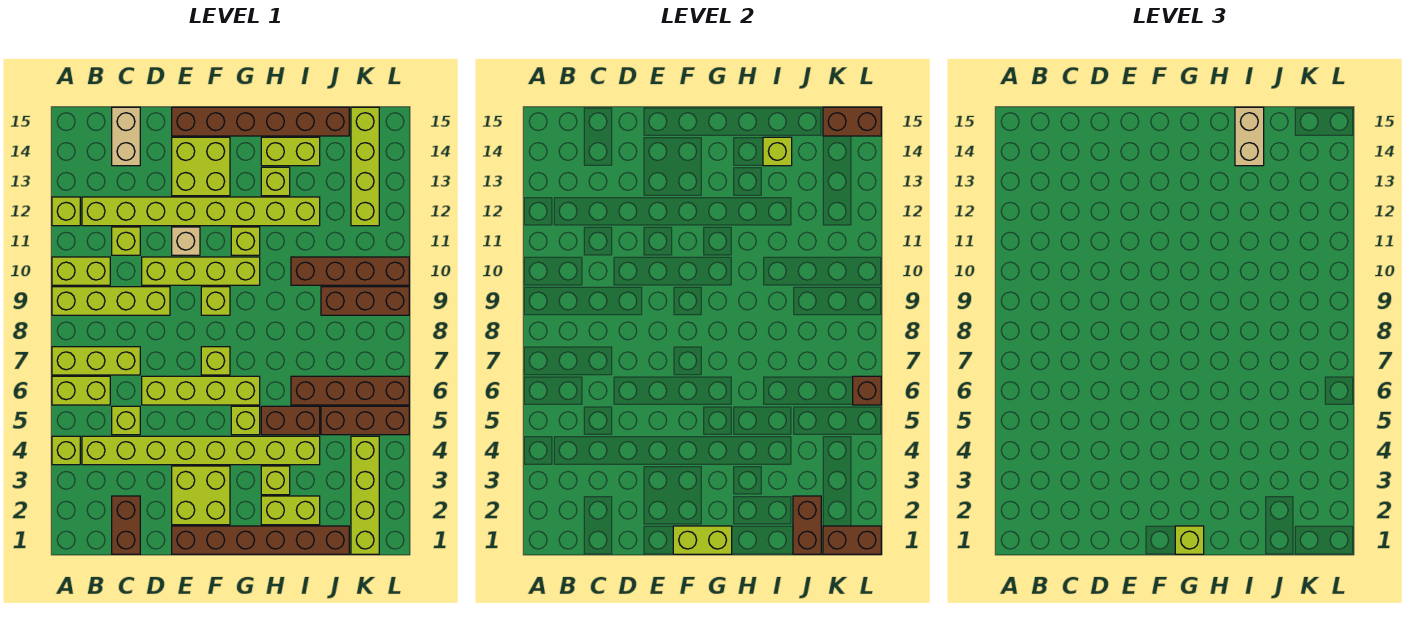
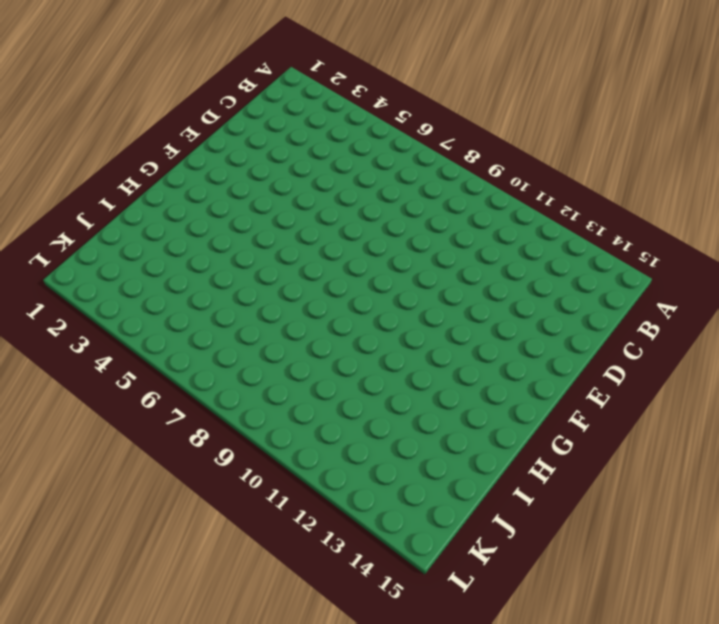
none -> lime brick A4 level 1
none -> lime brick A6:B6 level 1
none -> lime brick A7:C7 level 1
none -> lime brick A9:D9 level 1

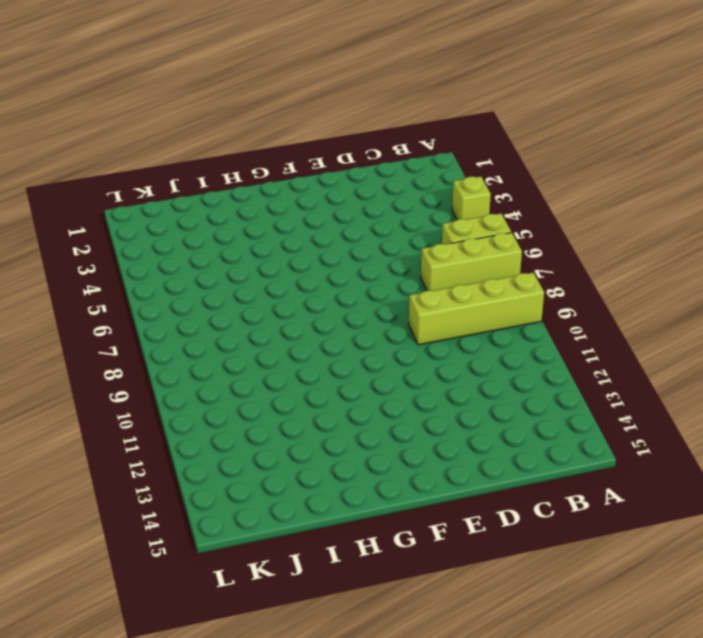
none -> lime brick A10:B10 level 1
none -> lime brick A12 level 1
none -> lime brick B4:I4 level 1
none -> lime brick B12:I12 level 1

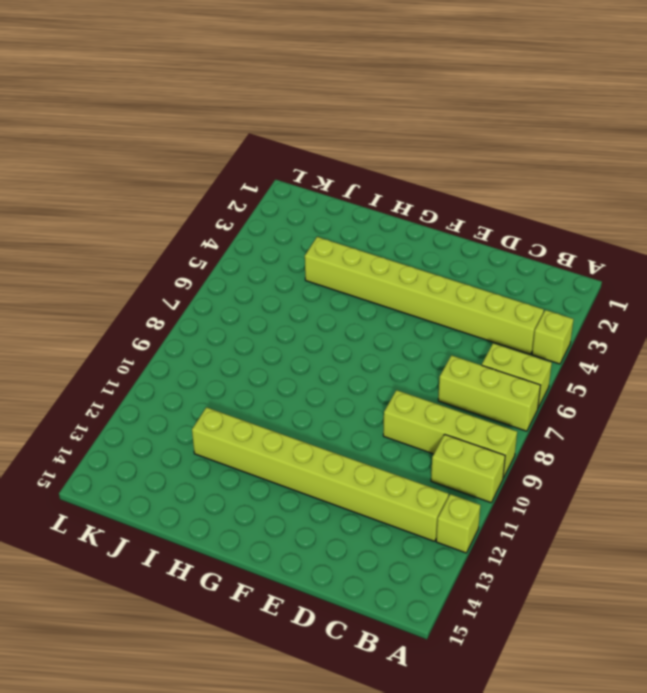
none -> brown brick C1:C2 level 1
none -> lime brick C5 level 1
none -> lime brick C11 level 1
none -> tan brick C14:C15 level 1

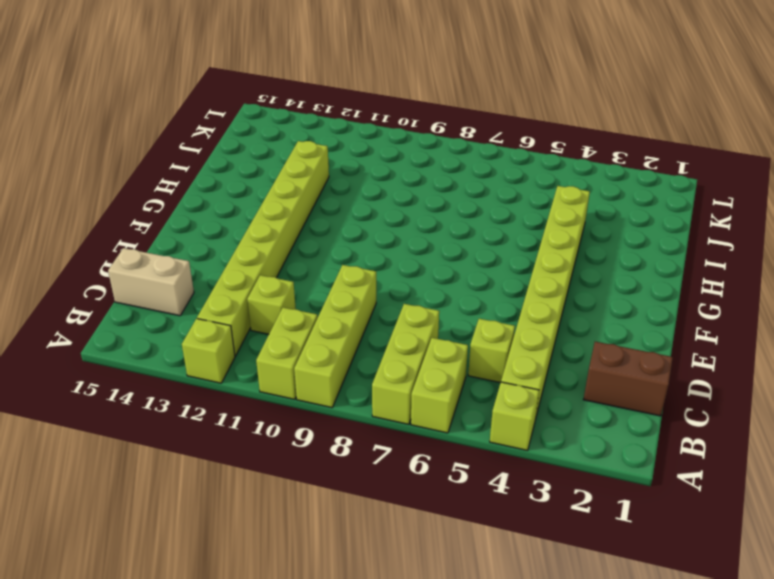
none -> lime brick D6:G6 level 1
none -> lime brick D10:G10 level 1
none -> brown brick E1:J1 level 1
none -> lime brick E2:F3 level 1

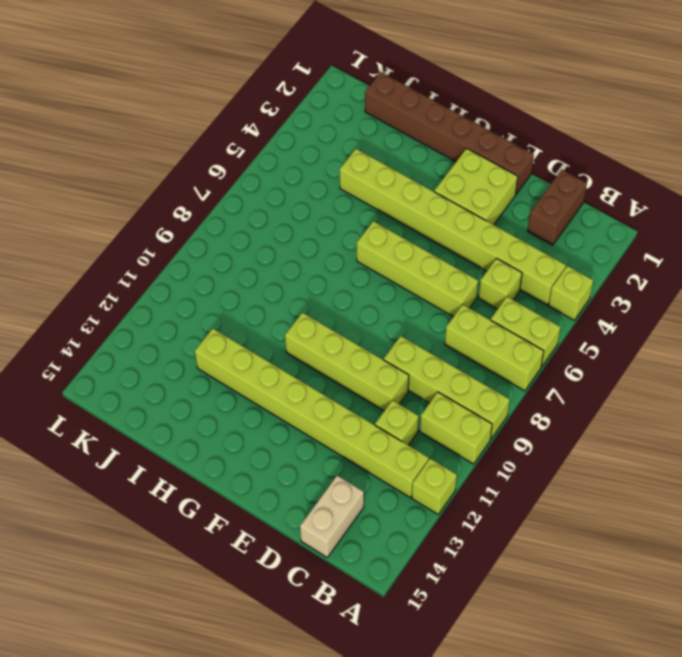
none -> tan brick E11 level 1
none -> lime brick E13:F14 level 1
none -> brown brick E15:J15 level 1
none -> lime brick F7 level 1

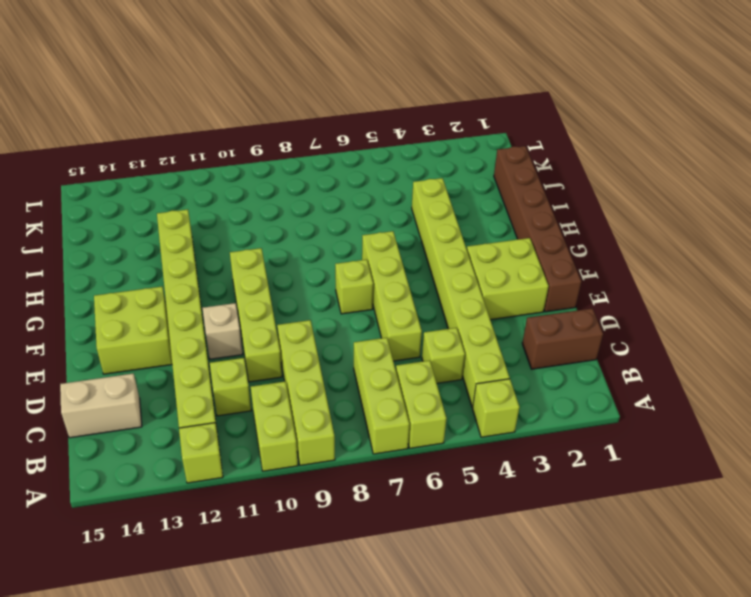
none -> brown brick E15:J15 level 1
none -> lime brick F9 level 1
none -> lime brick G5 level 1
none -> lime brick G11 level 1

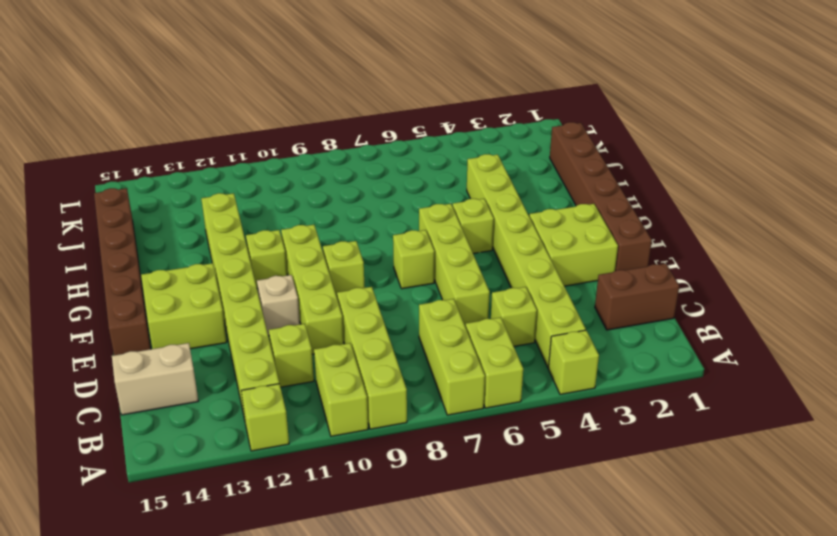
none -> lime brick H2:I2 level 1
none -> lime brick H3 level 1
none -> brown brick H5:I5 level 1
none -> lime brick H13 level 1

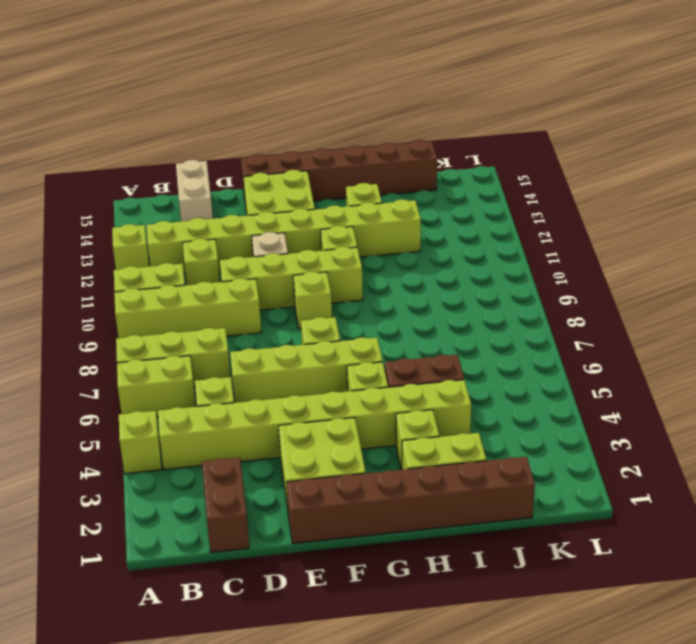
none -> lime brick H14:I14 level 1
none -> brown brick I6:L6 level 1
none -> brown brick I10:L10 level 1
none -> brown brick J5:L5 level 1

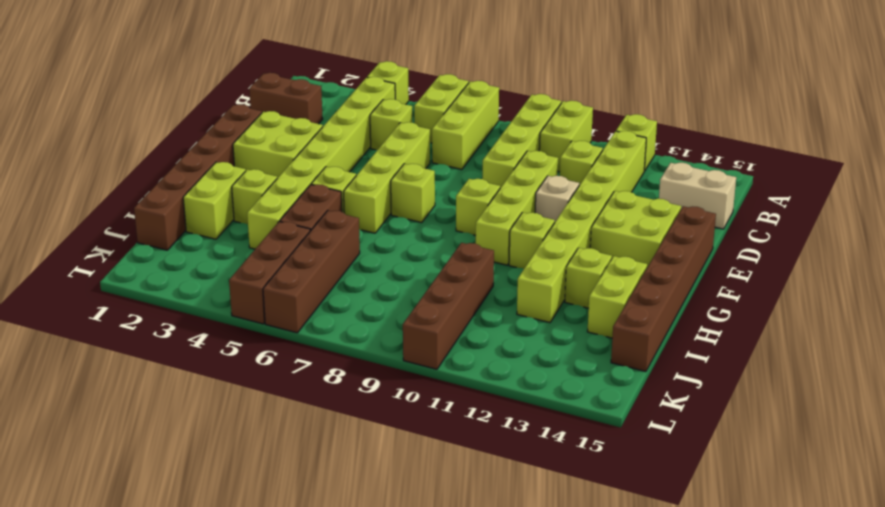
none -> brown brick J9:L9 level 1
none -> lime brick K1:K4 level 1
none -> lime brick K12:K15 level 1
none -> lime brick F1:G1 level 2

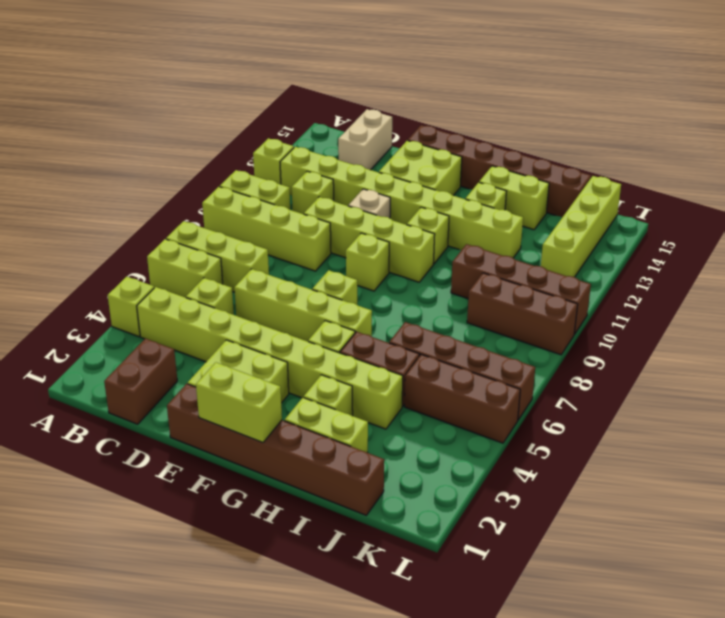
none -> lime brick K1:K4 level 1
none -> lime brick I14 level 2
none -> brown brick J1:J2 level 2
none -> brown brick K1:L1 level 2

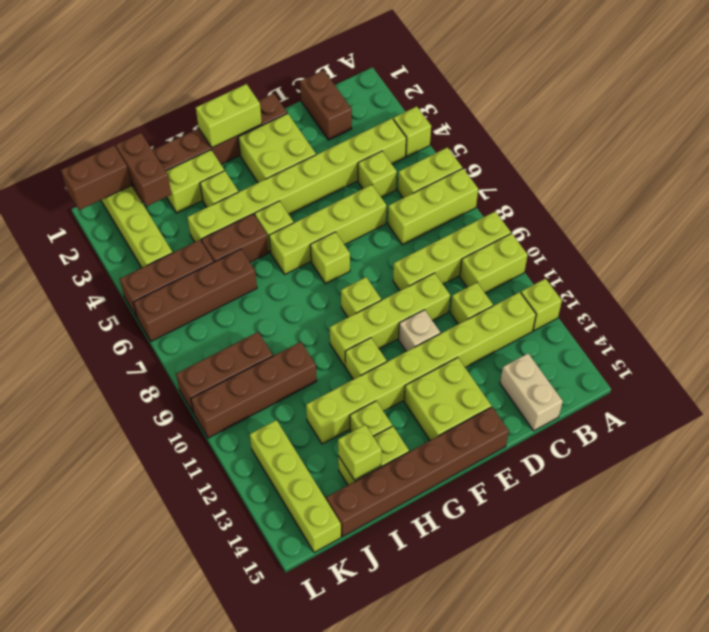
none -> brown brick K15:L15 level 2
none -> brown brick L6 level 2
none -> lime brick G1 level 3
none -> tan brick I14:I15 level 3

